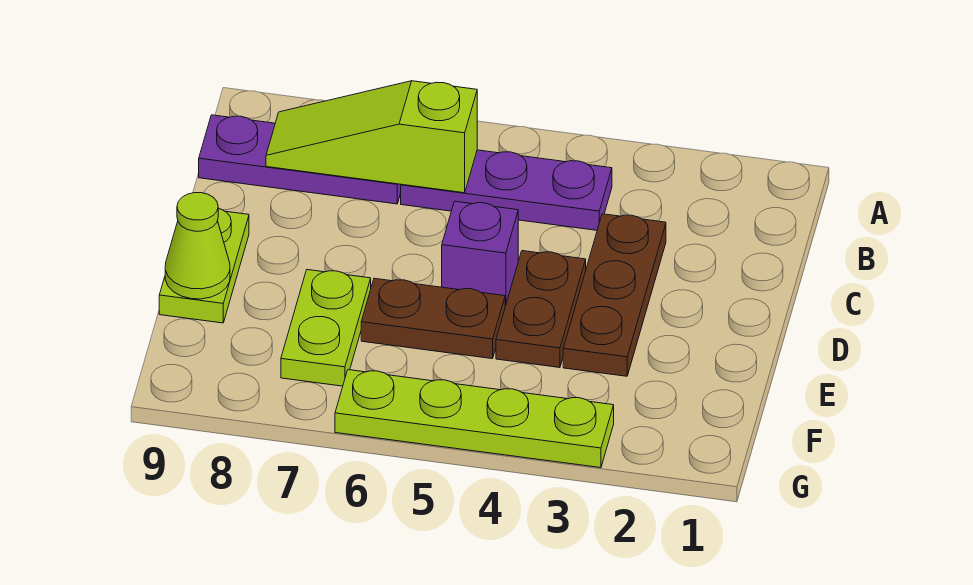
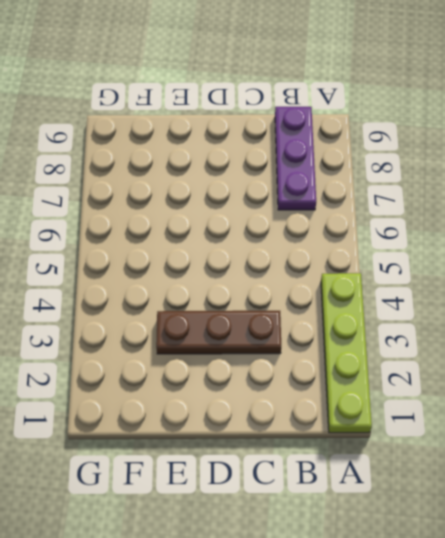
lime plate A1:A4 level 1 -> lime plate G3:G6 level 1
none -> purple plate B4:B6 level 1
none -> brown plate D4:E4 level 1

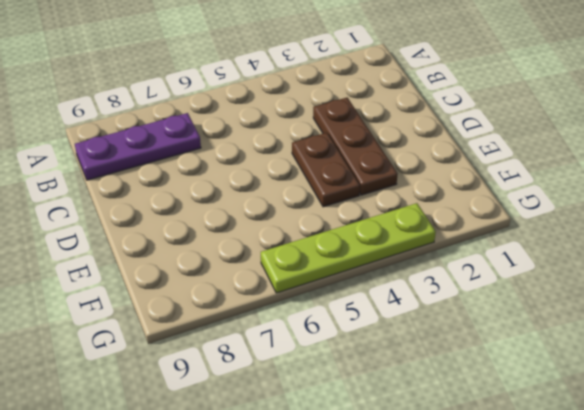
none -> purple plate B4:B6 level 1
none -> purple brick D5 level 1

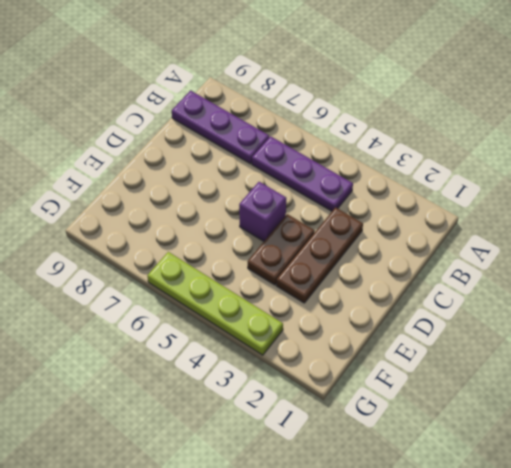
none -> lime plate D9:E9 level 1
none -> brown plate E5:E6 level 1

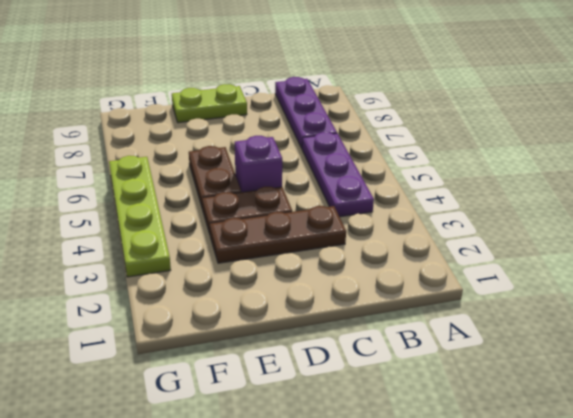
none -> lime plate E7:F7 level 1
none -> lime slope B6:B8 level 2 top 6

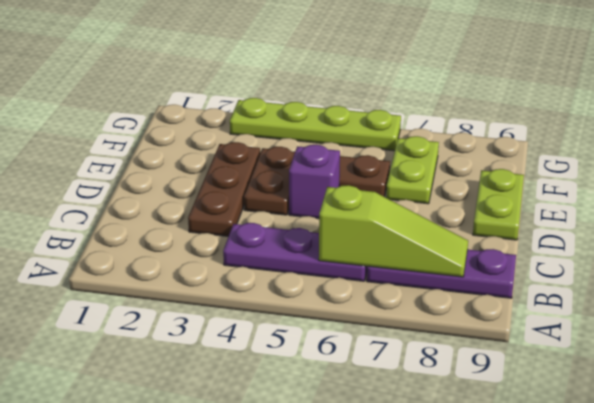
none -> lime cone E9 level 2

